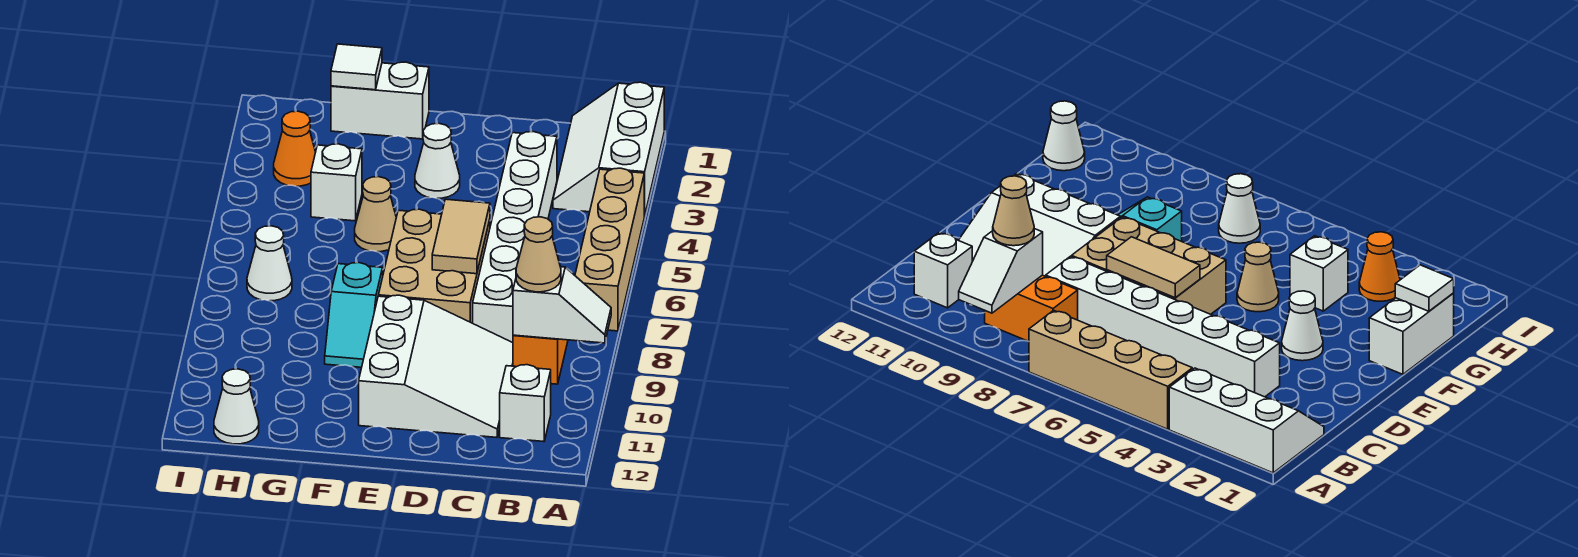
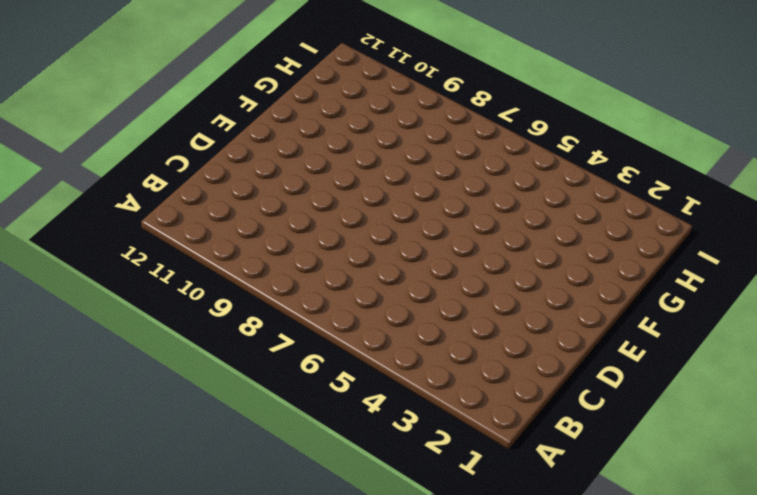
none -> white slope A1:B3 level 1 top A
none -> tan brick A4:A7 level 1
none -> orange brick B8:B9 level 1

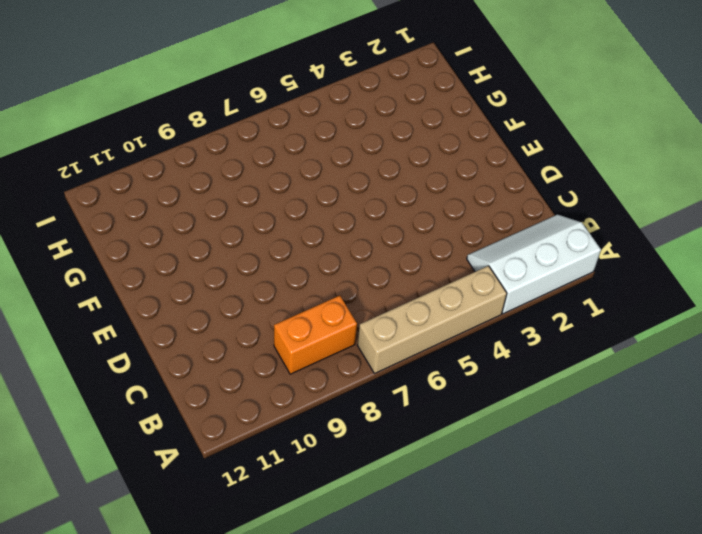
none -> white brick B11 level 1
none -> white brick C3:C8 level 1
none -> white slope C9:E11 level 1 top E

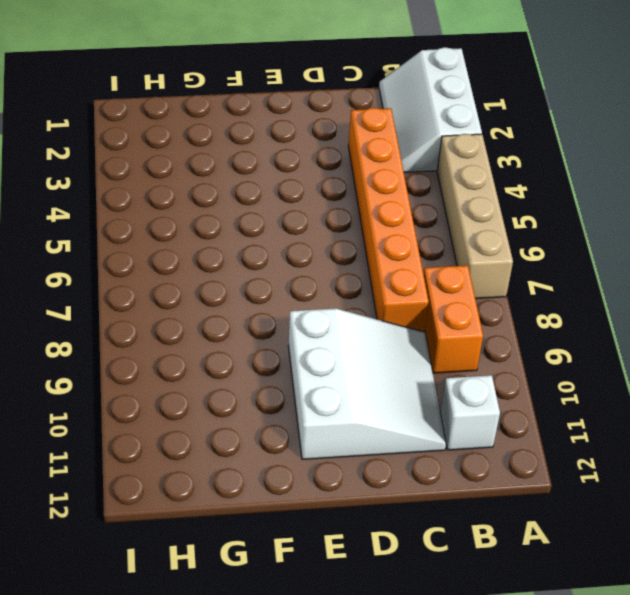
orange brick C3:C8 level 1 -> white brick C3:C8 level 1
none -> tan brick D6:E8 level 1
none -> white cone E3 level 1
none -> white brick F1:G1 level 1

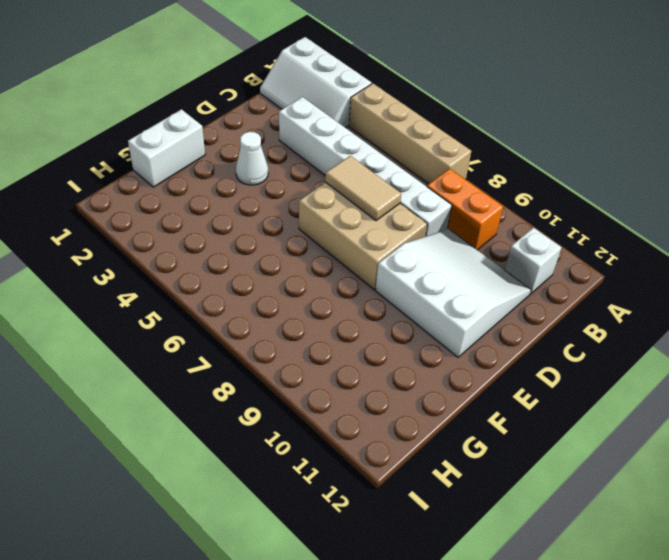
none -> tan cone F5 level 1
none -> cyan slope F8:F9 level 1 top 8
none -> white brick G4 level 1

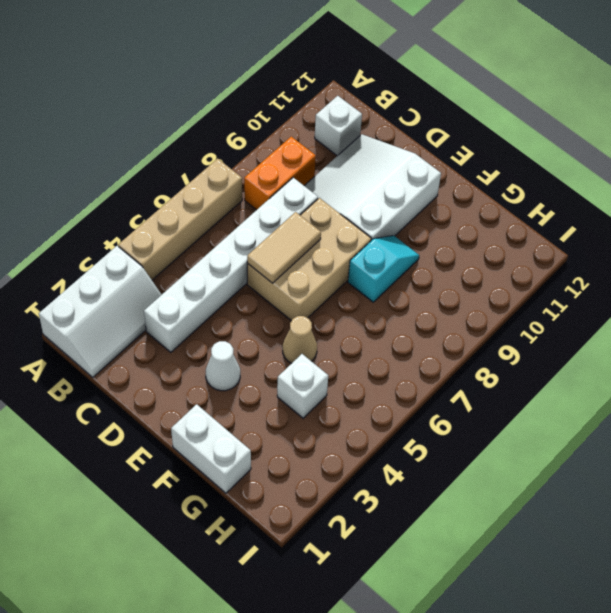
none -> orange cone H3 level 1
none -> white cone H7 level 1
none -> white cone H12 level 1

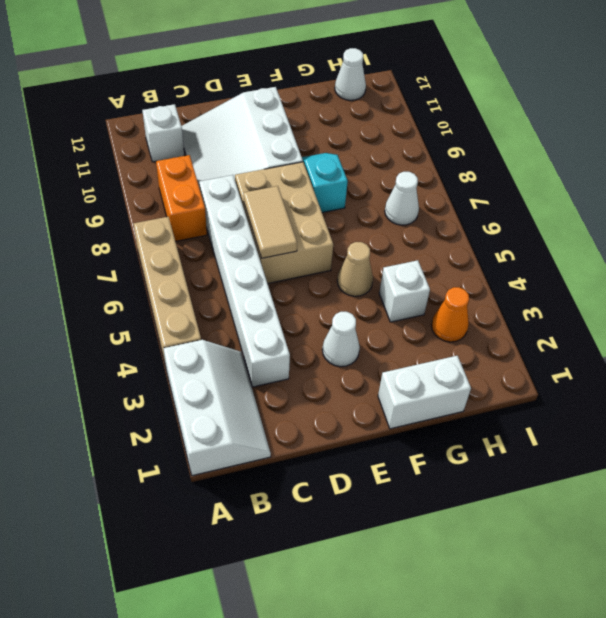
none -> white slope A9:B9 level 2 top B
none -> white tile G1 level 2
none -> tan cone B9 level 3

